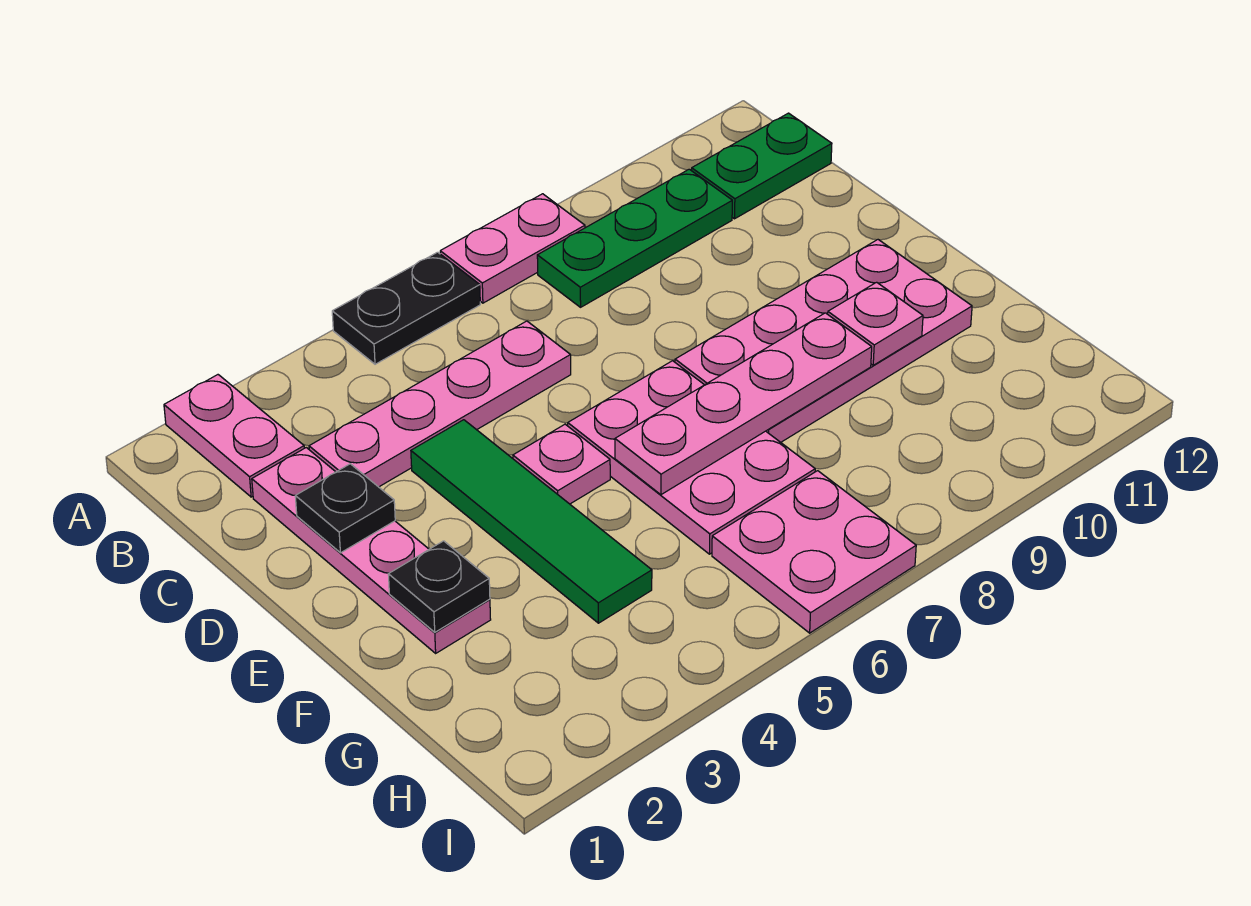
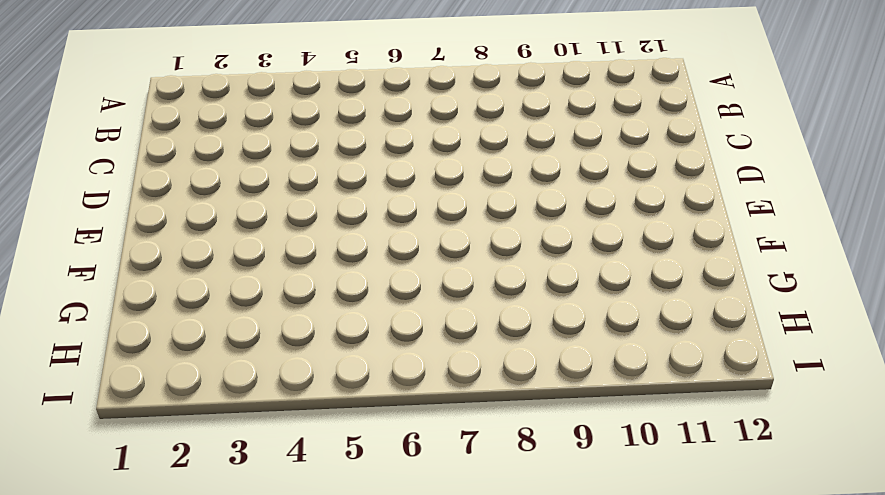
none -> pink plate A2:B2 level 1
none -> black plate A5:A6 level 1
none -> pink plate A7:A8 level 1

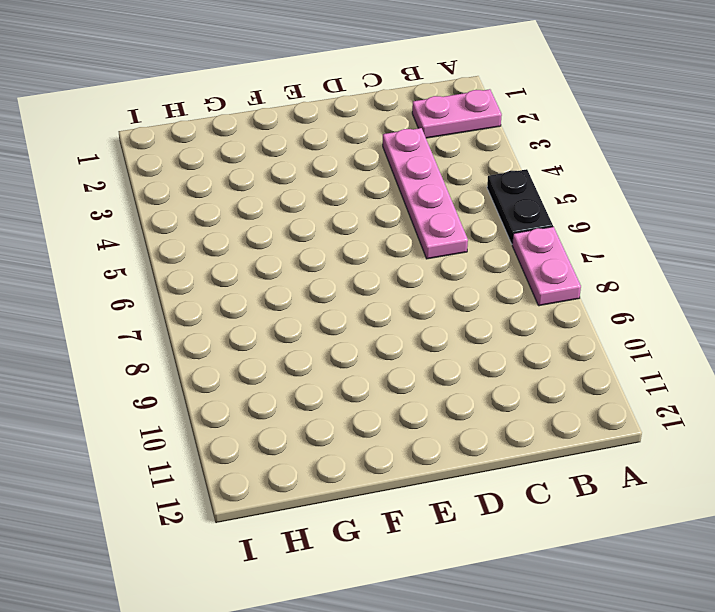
none -> green plate B8:B10 level 1
none -> green plate B11:B12 level 1
none -> pink plate C2:F2 level 1

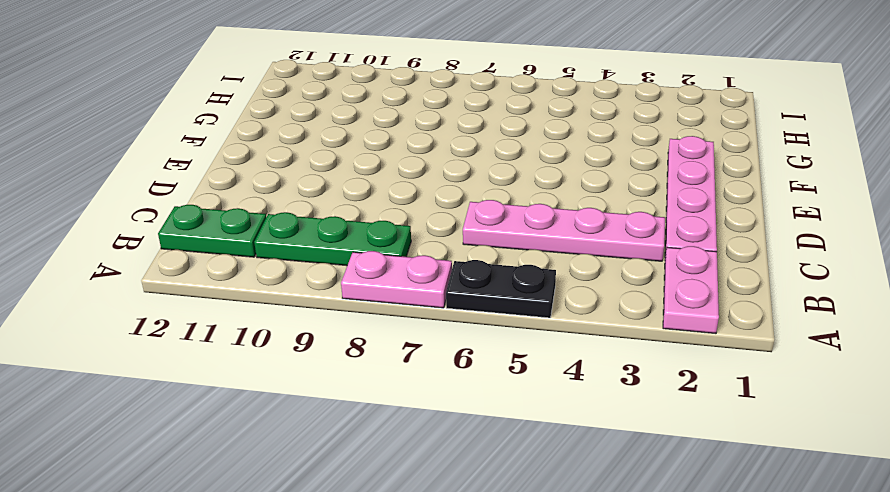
none -> green tile D4:G4 level 1
none -> pink plate E5 level 1
none -> pink plate E6:G7 level 1

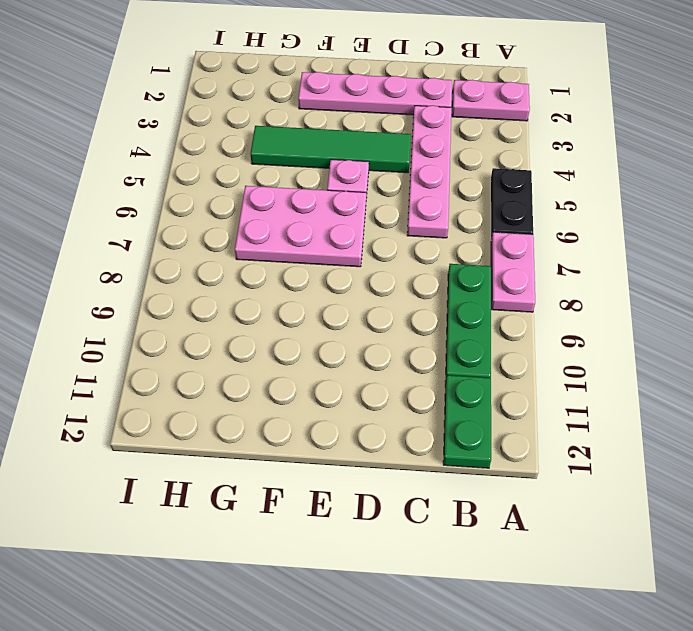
none -> pink plate E8:F11 level 1
none -> pink plate H6:I7 level 1
none -> black plate D2 level 2

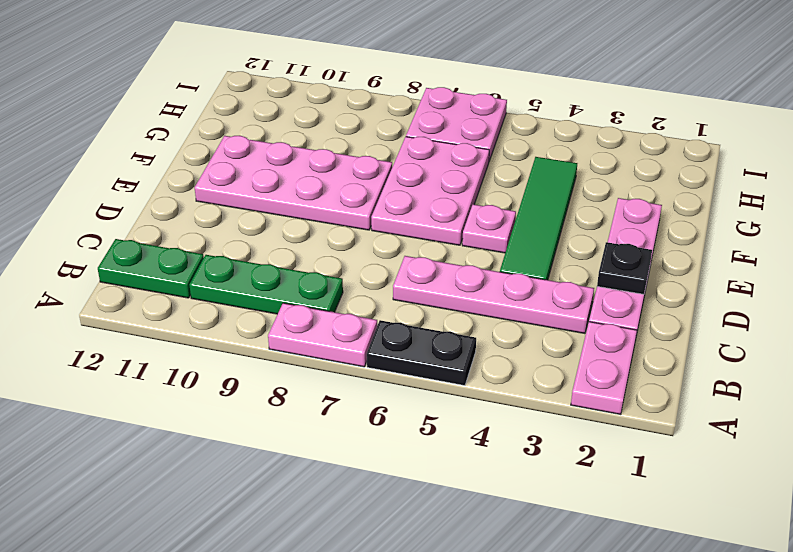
none -> black plate F2 level 2
none -> pink plate F6:F9 level 2
none -> pink plate F10 level 2

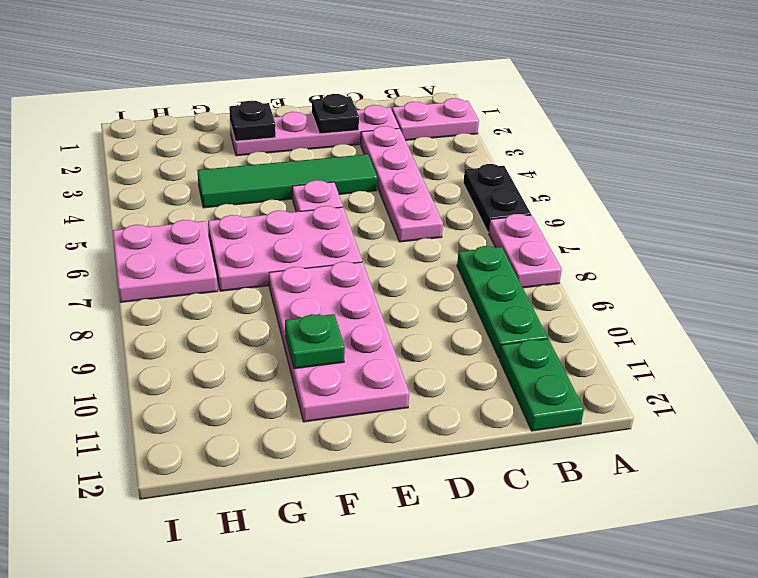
green plate F10 level 2 -> pink plate F10 level 2
none -> pink plate F6:F9 level 2

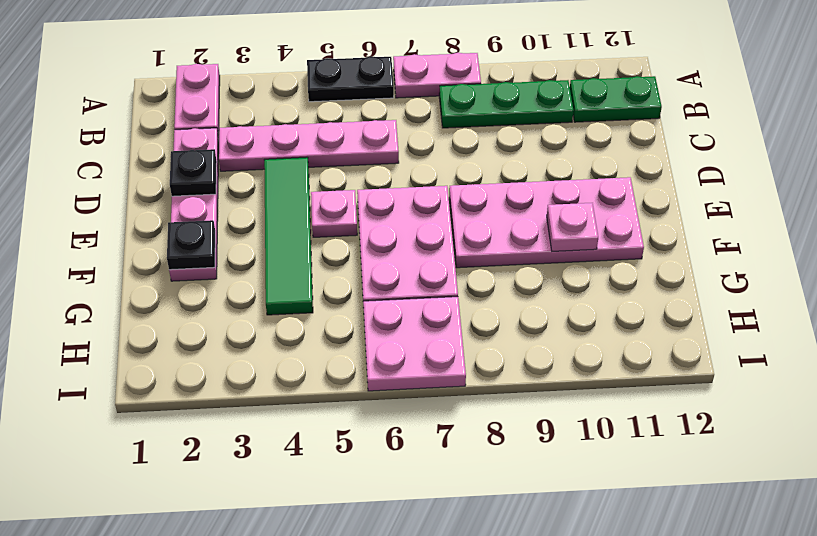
none -> pink plate F6:F9 level 2

